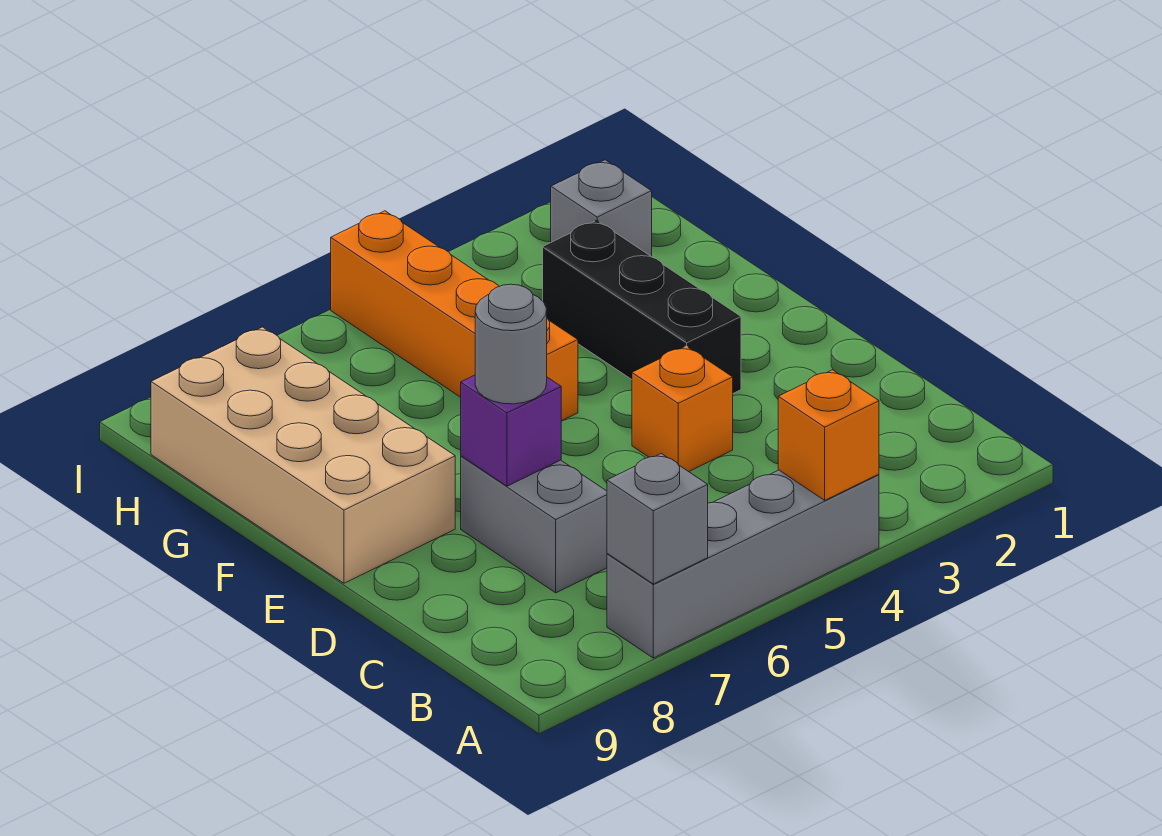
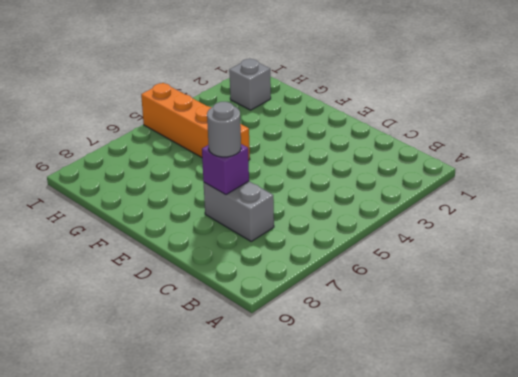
none -> grey brick A4:A7 level 1
none -> orange brick D4 level 1

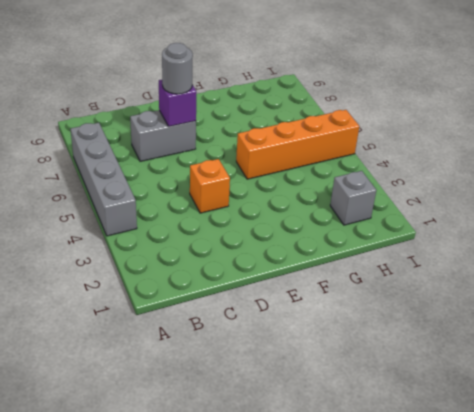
none -> black brick E3:G3 level 1
none -> tan brick E8:H9 level 1

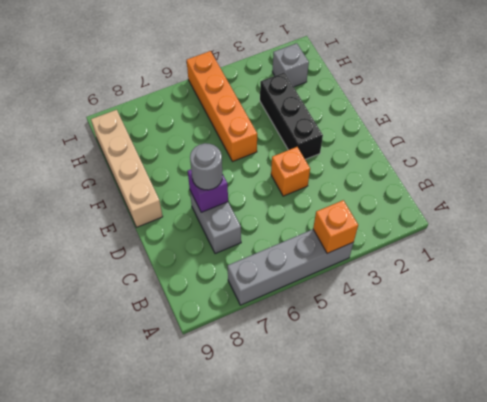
tan brick E9:H9 level 1 -> tan brick E8:H9 level 1
none -> grey brick A7 level 2

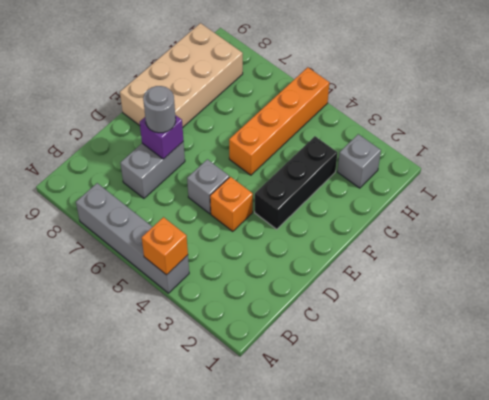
grey brick D5 level 1 -> grey brick A7 level 2

